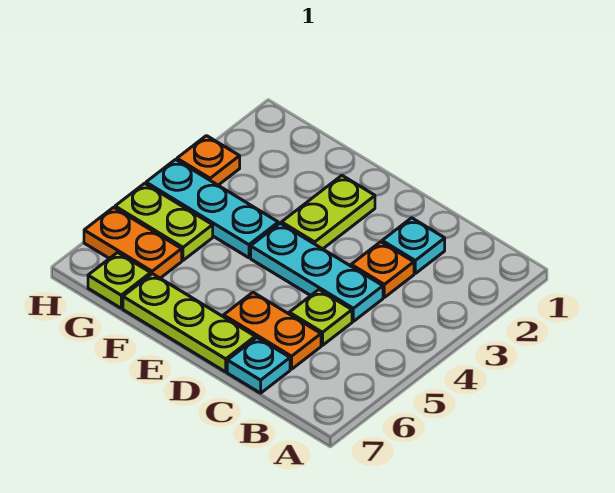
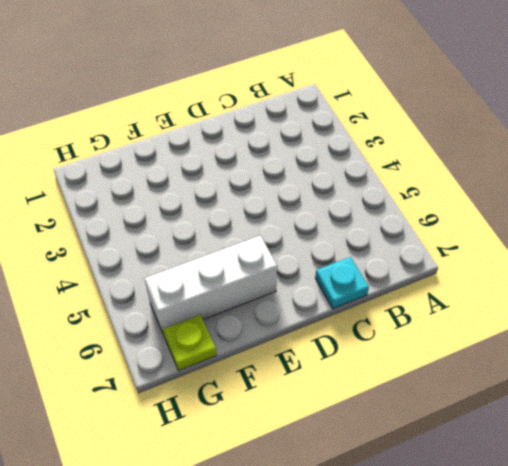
white brick E6:G6 level 1 -> orange plate G6:H6 level 1
none -> cyan plate C2 level 1
none -> orange plate C3 level 1
none -> cyan plate C4:E4 level 1

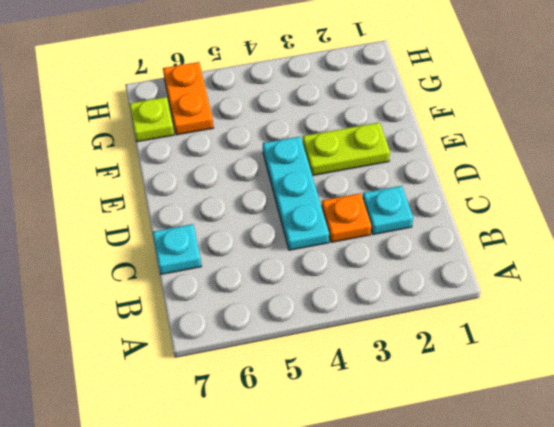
none -> lime plate C5 level 1
none -> orange plate C6:D6 level 1
none -> lime plate D7:F7 level 1

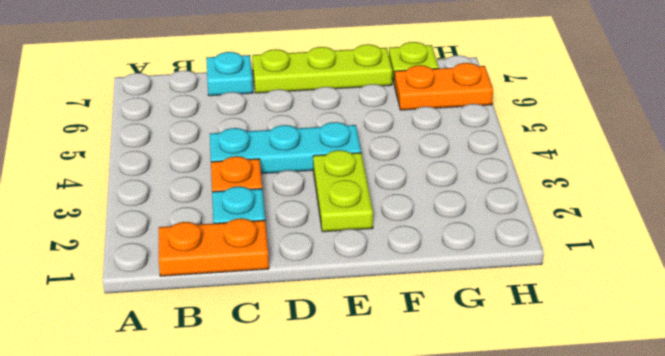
orange plate B1:C1 level 1 -> orange plate C6:D6 level 1
none -> lime plate C5 level 1
none -> cyan plate F4:H4 level 1
none -> lime plate G5:H5 level 1

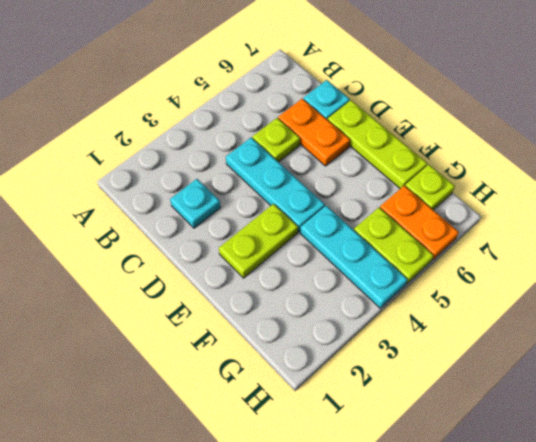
none -> orange plate C3 level 1
none -> orange plate H3 level 1

